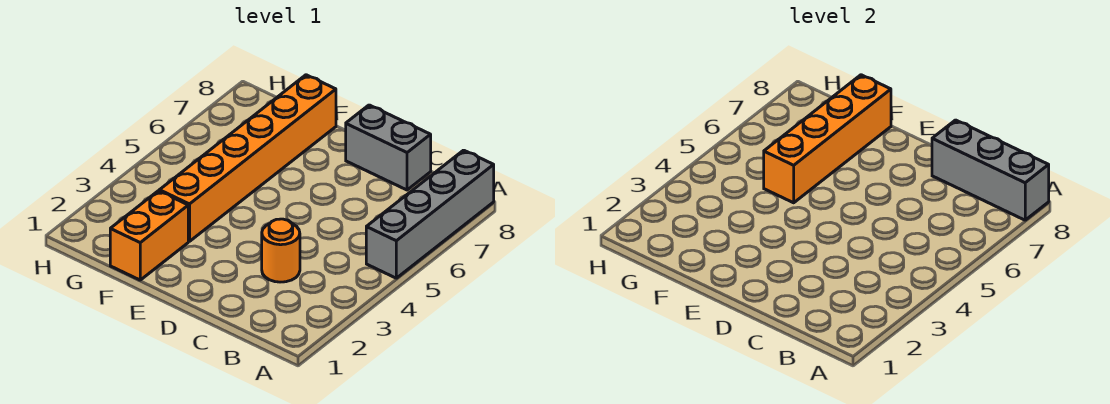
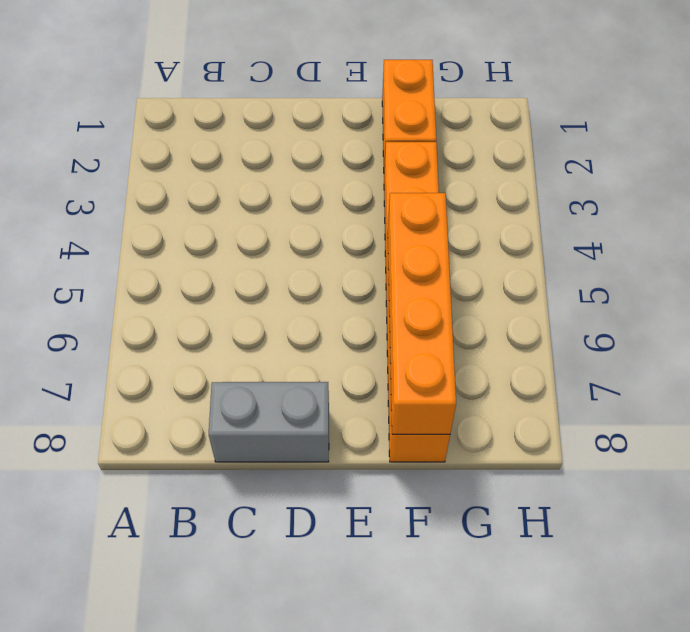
none -> grey brick A5:A8 level 1
none -> orange round brick C3 level 1

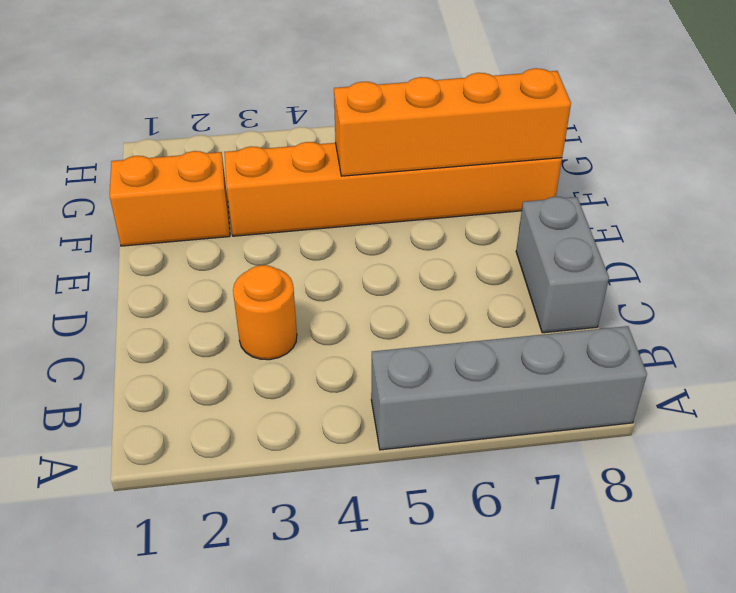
none -> grey brick A8:C8 level 2

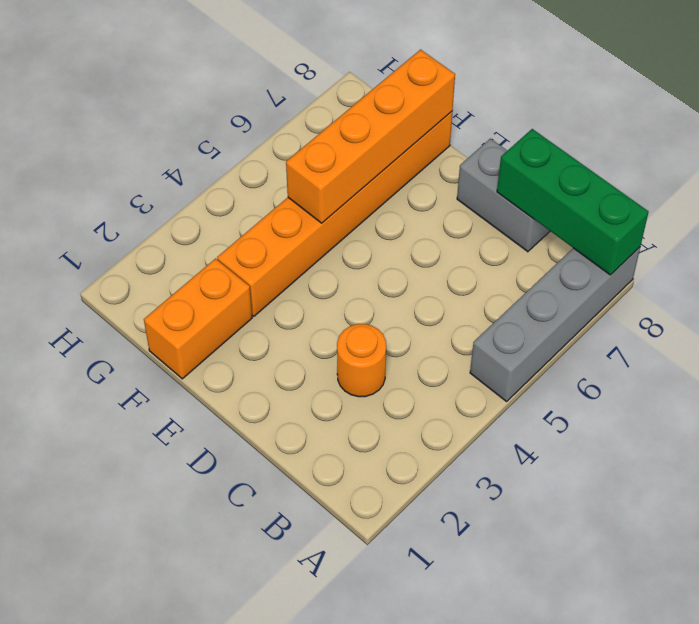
green brick A8:C8 level 2 -> grey brick A8:C8 level 2

